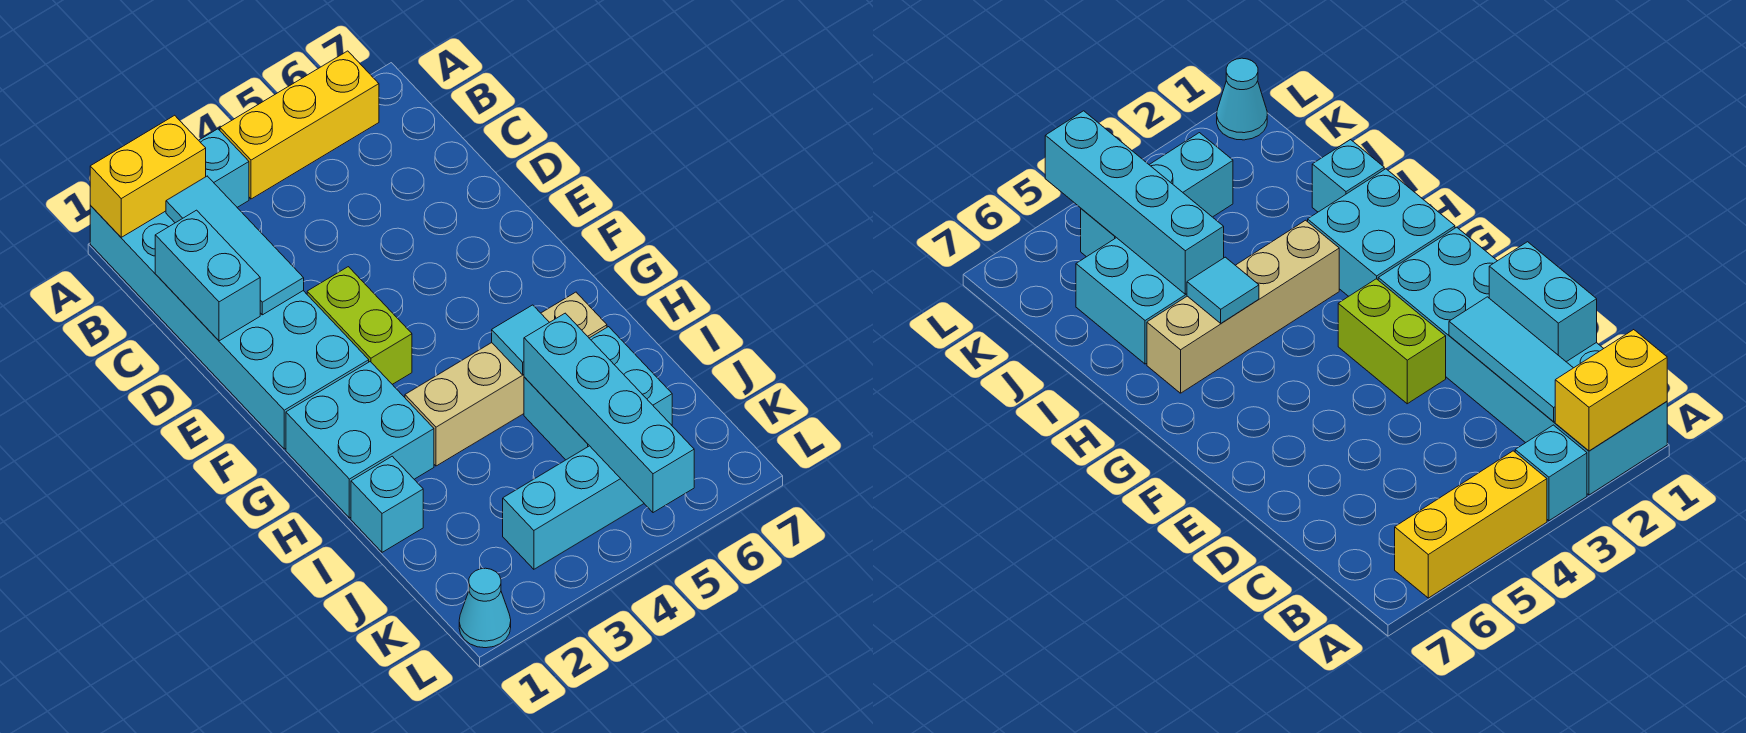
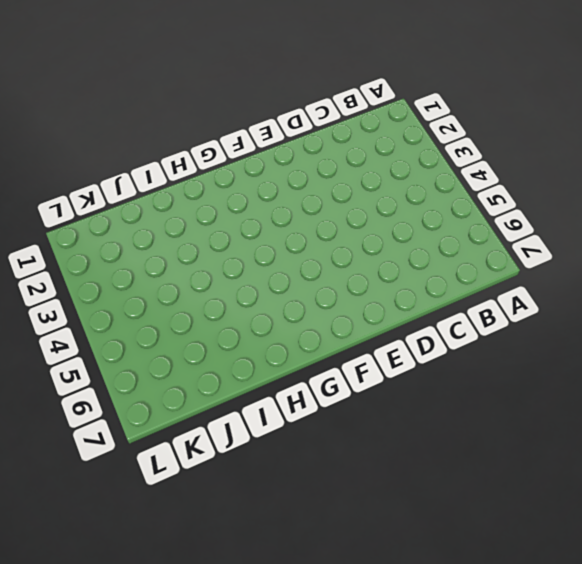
none -> cyan brick A1:F2 level 1
none -> cyan brick A3 level 1
none -> yellow brick A4:A6 level 1

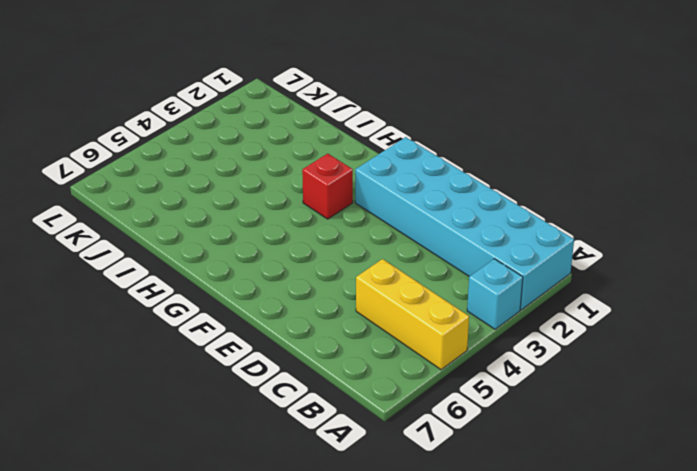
yellow brick A5:C5 level 1 -> yellow brick A4:A6 level 1
red brick G3 level 1 -> none
none -> lime brick E3:F3 level 1
none -> cyan brick G1:H2 level 1
none -> tan brick H3:H6 level 1

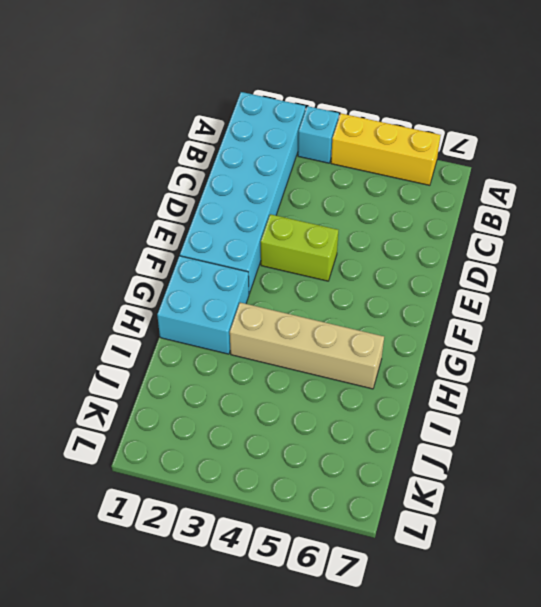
lime brick E3:E4 level 1 -> lime brick E3:F3 level 1
none -> cyan brick I1 level 1
none -> cyan brick I5:J6 level 1
none -> cyan brick K3:K5 level 1

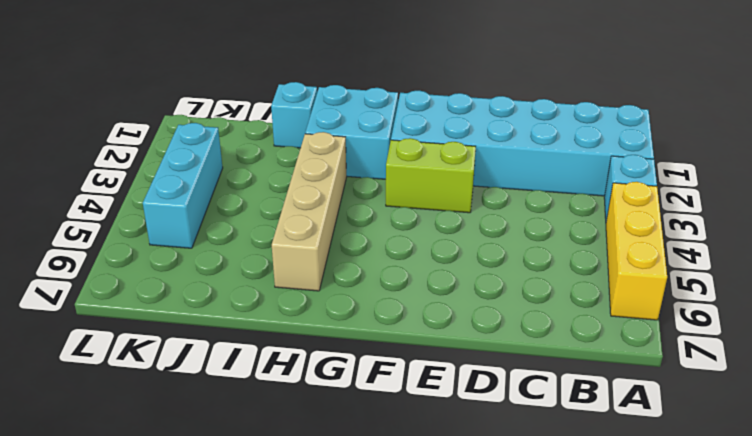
none -> cyan brick I5:J6 level 1
none -> cyan cone L1 level 1
none -> yellow brick A1:A2 level 2

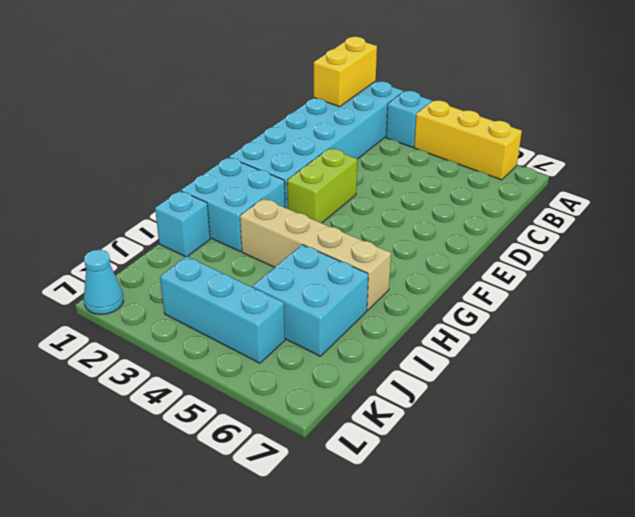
yellow brick A1:B1 level 2 -> yellow brick A1:A2 level 2
none -> cyan tile B2:D2 level 2
none -> cyan brick C1:D1 level 2
none -> cyan tile H5 level 2

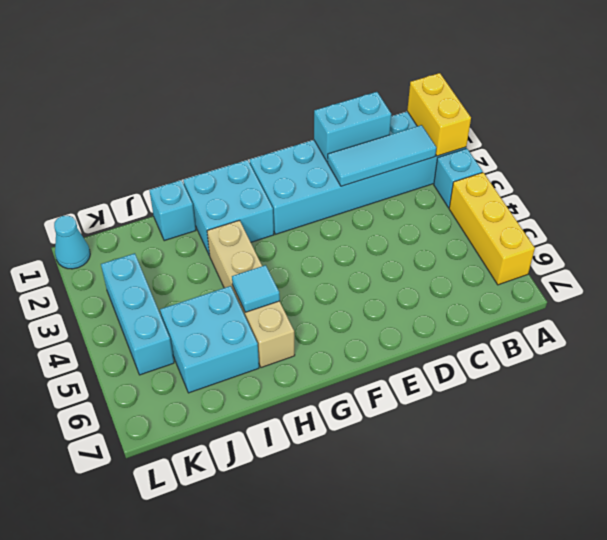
none -> lime brick E3:F3 level 1
none -> cyan brick I5:L5 level 2

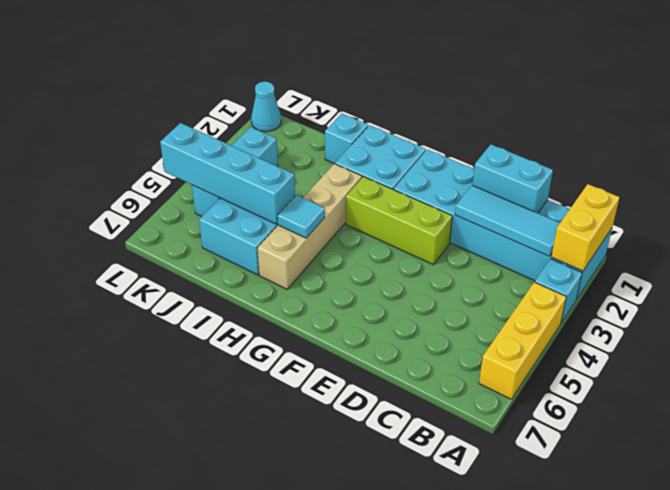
lime brick E3:G3 level 1 -> lime brick E3:F3 level 1

